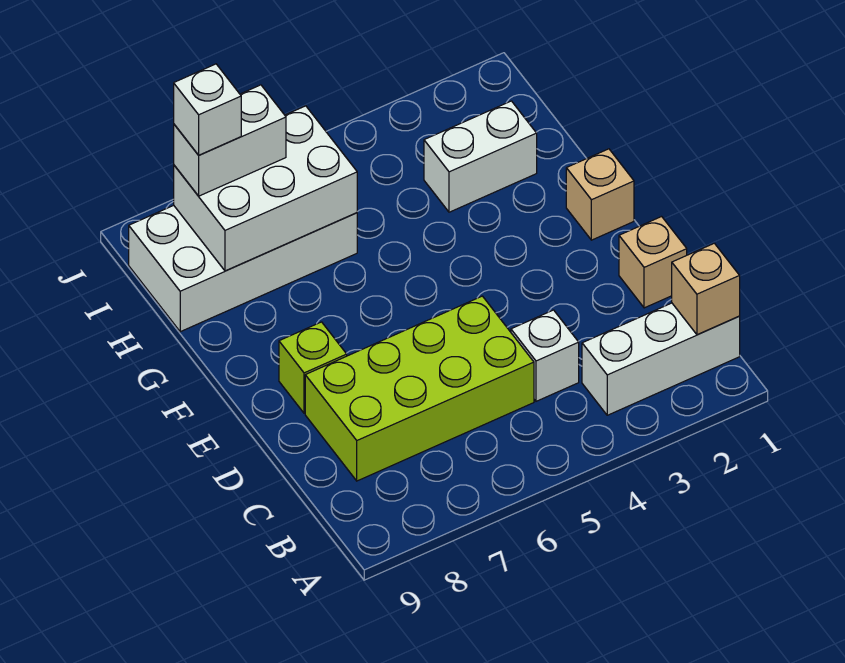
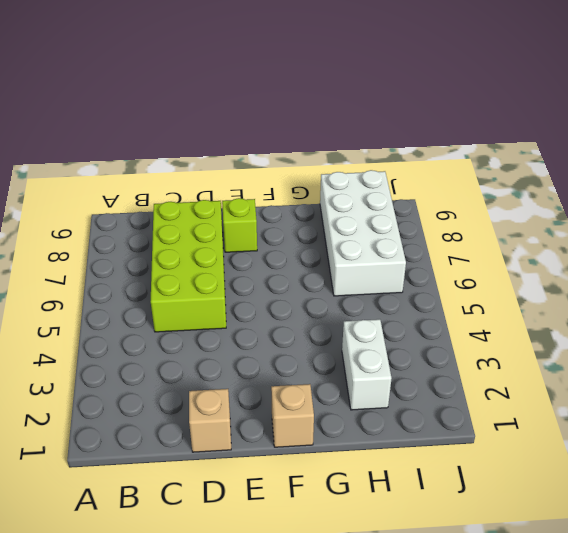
none -> white brick B1:B3 level 1
none -> white brick C4 level 1
none -> tan brick B1 level 2

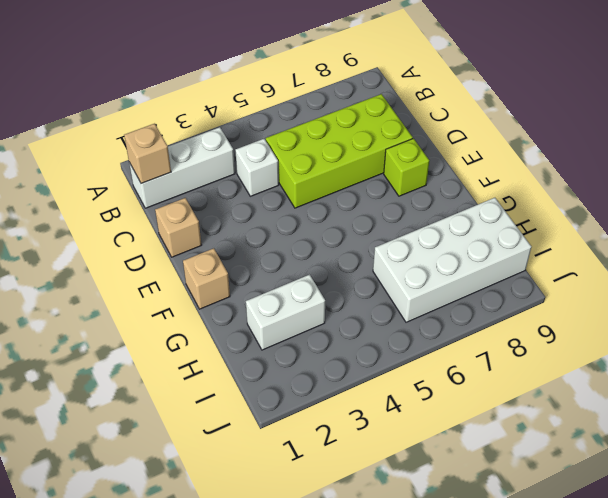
none -> white brick H6:I8 level 2
none -> white brick I7:I8 level 3
none -> white brick I8 level 4

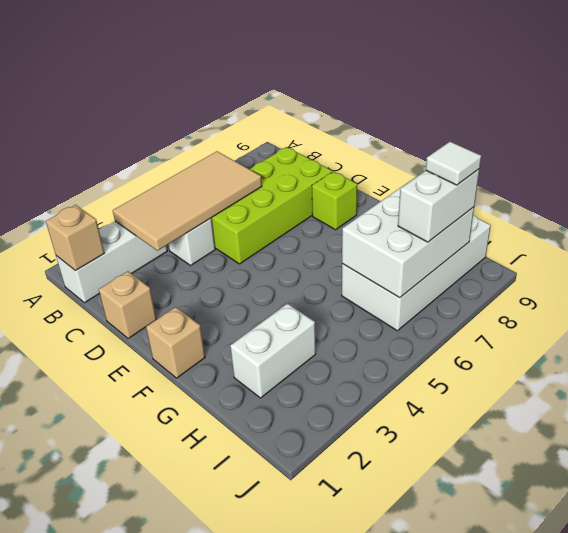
tan tile B3:C6 level 2 -> none
white tile I8 level 4 -> white brick I8 level 4

